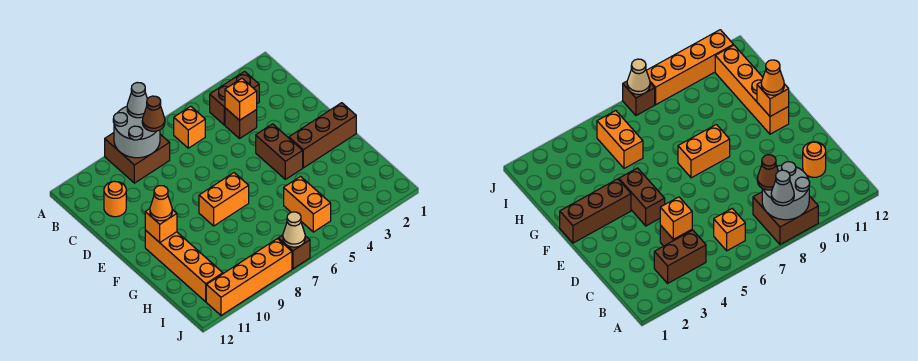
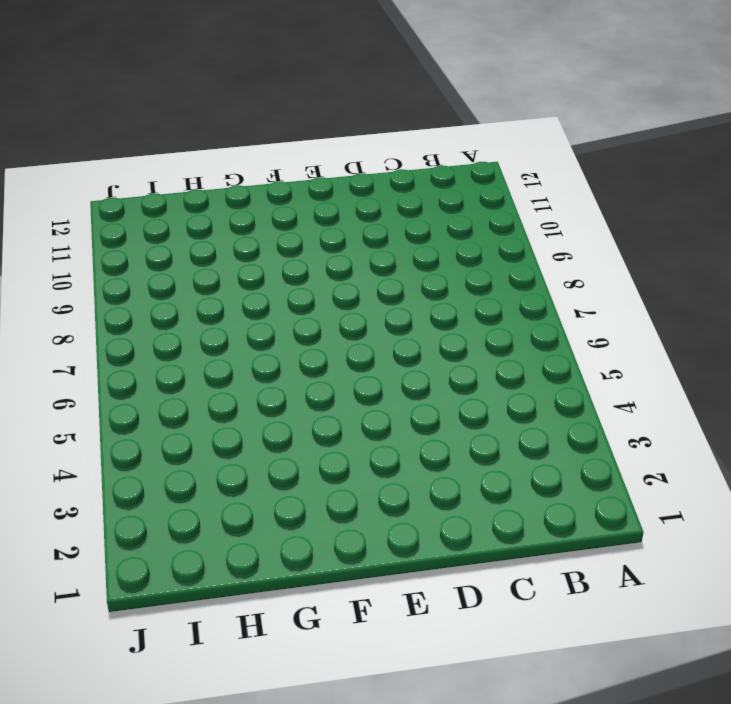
none -> brown brick A8:B9 level 1
none -> brown brick B3:B4 level 1
none -> orange brick B6 level 1

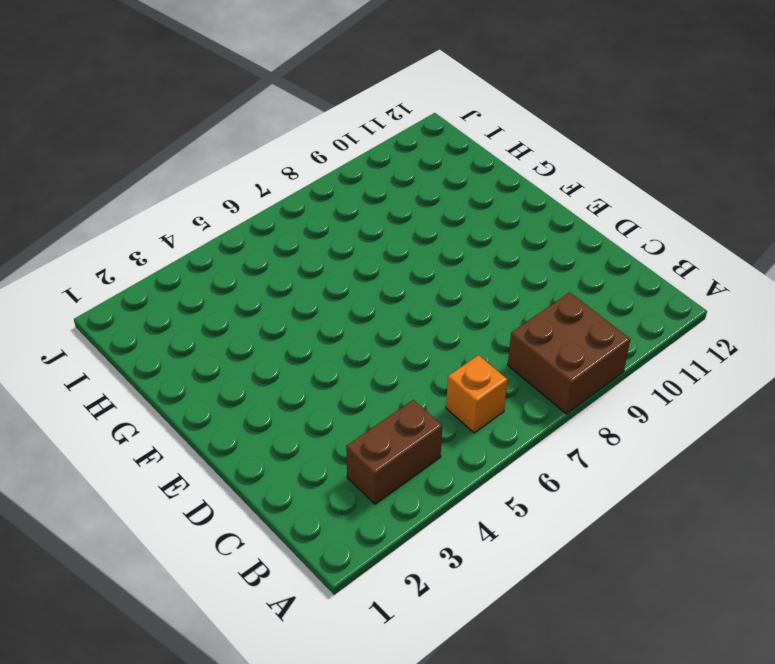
none -> brown brick C4 level 1
none -> orange round brick C11 level 1
none -> brown brick E4:F4 level 1

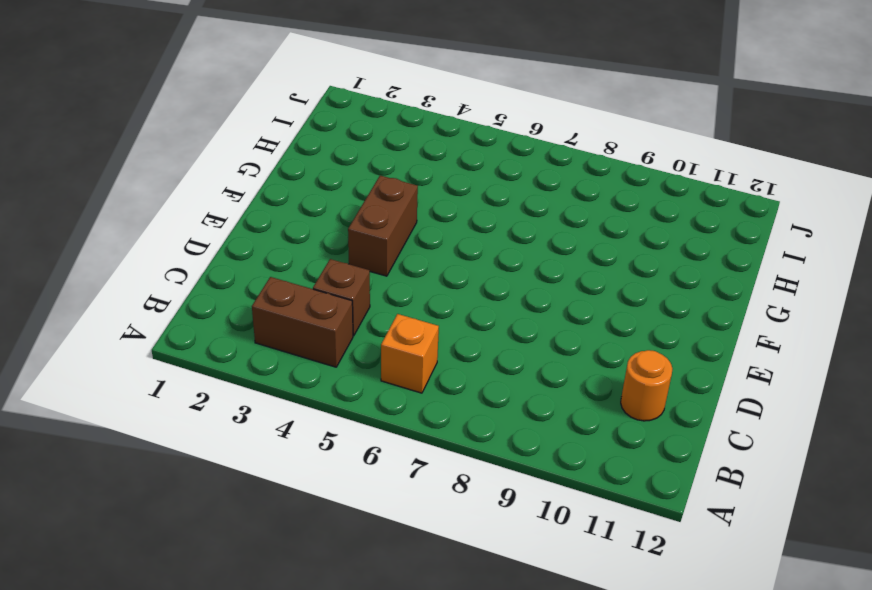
none -> brown brick A8:B9 level 1
none -> brown brick F1:F3 level 1
none -> orange brick F7:F8 level 1

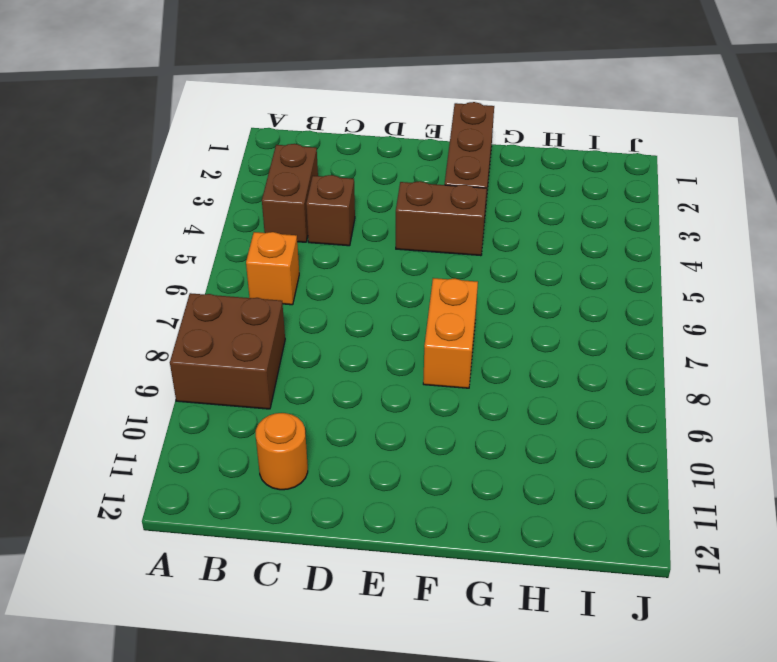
none -> orange brick F11:I11 level 1
none -> orange brick H5:I5 level 1
none -> brown brick J7 level 1

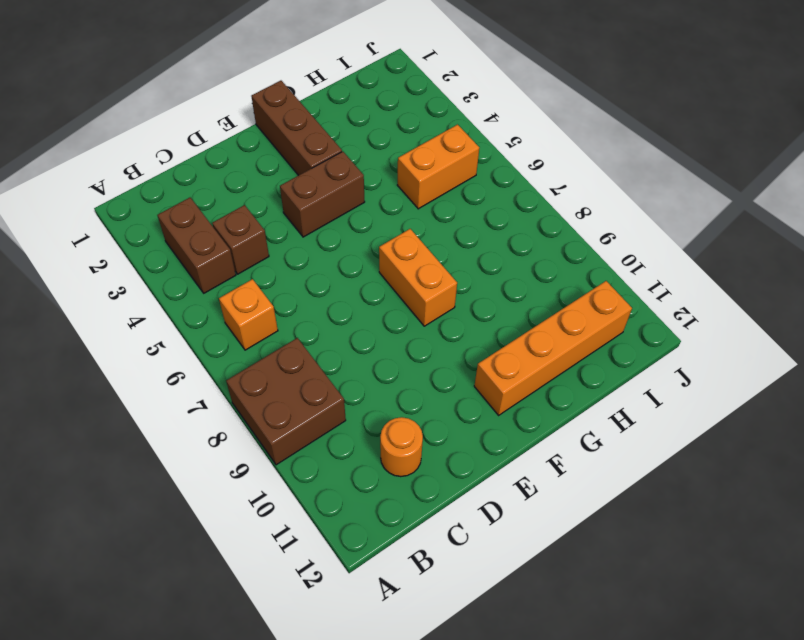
none -> brown brick J7 level 1
none -> orange brick J8:J11 level 1
none -> grey round brick A8:B9 level 2

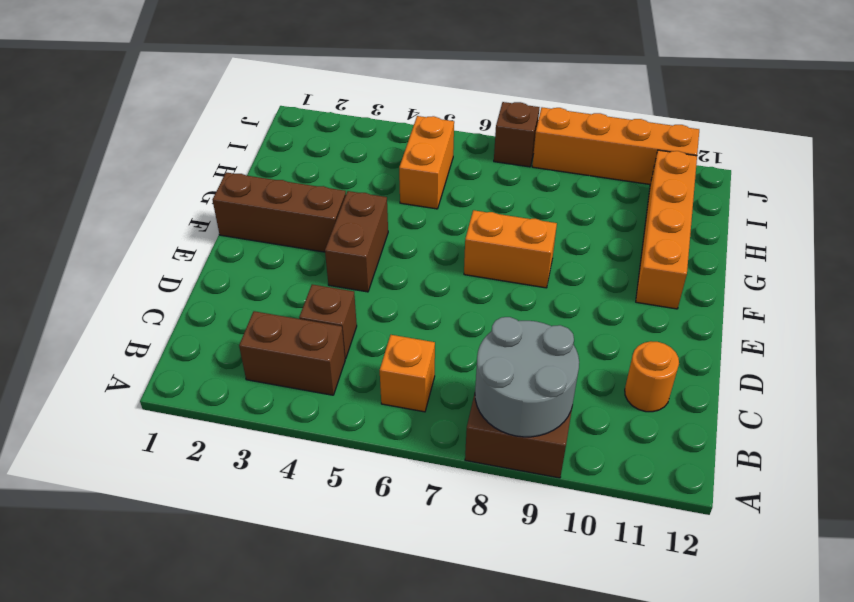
none -> orange brick C4 level 2
none -> orange brick F11 level 2
none -> tan cone J7 level 2

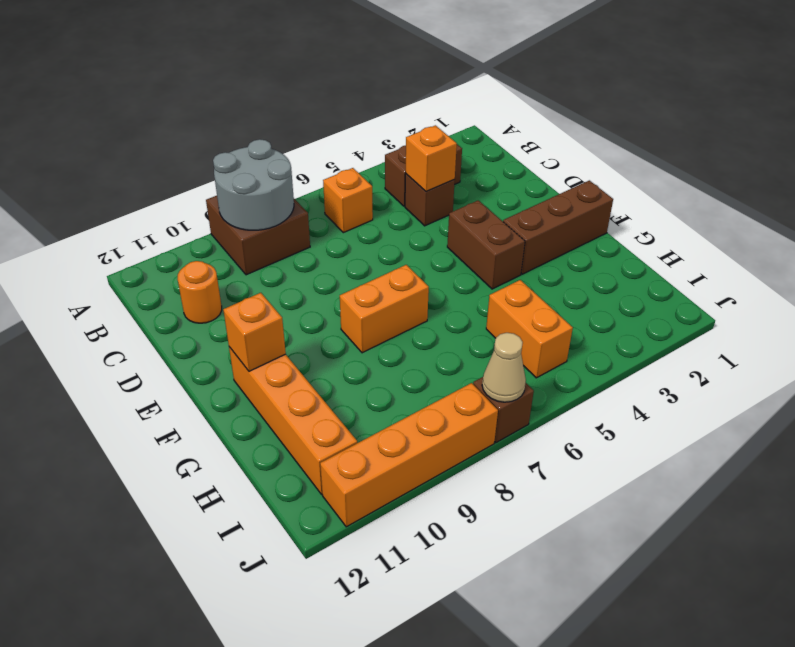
none -> grey cone A8 level 3
none -> brown cone B8 level 3
none -> orange cone F11 level 3

